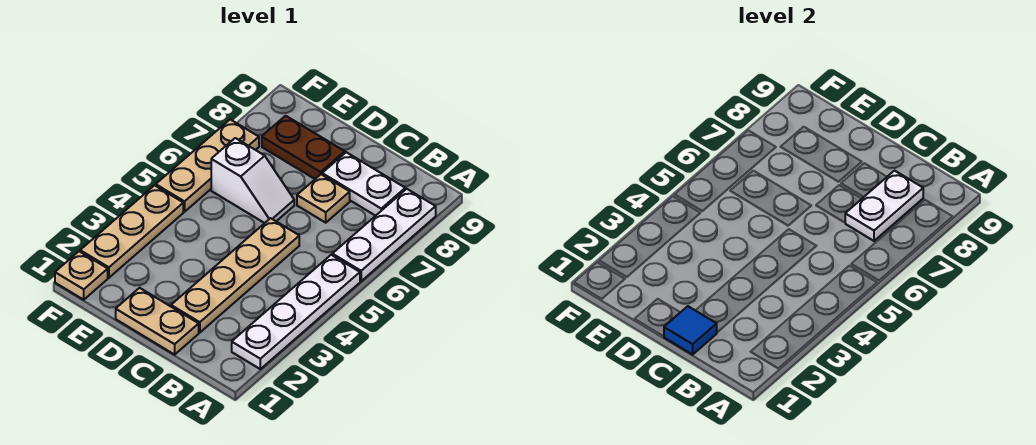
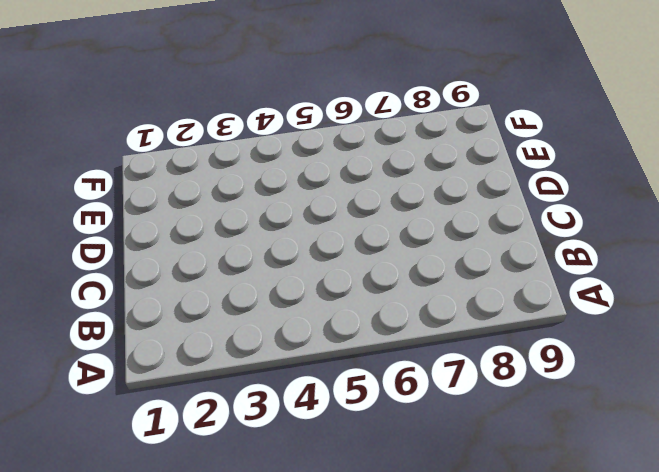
none -> white plate A2:A5 level 1
none -> white plate A6:A8 level 1
none -> white plate B8:C8 level 1

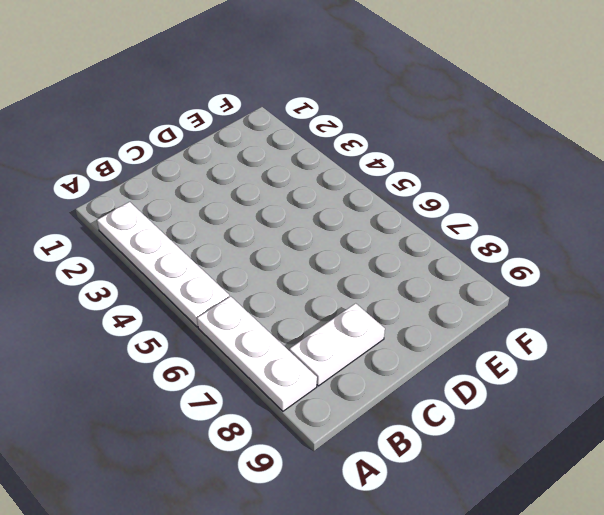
none -> tan plate C1:D1 level 1
none -> tan plate C2:C5 level 1
none -> tan plate C7 level 1

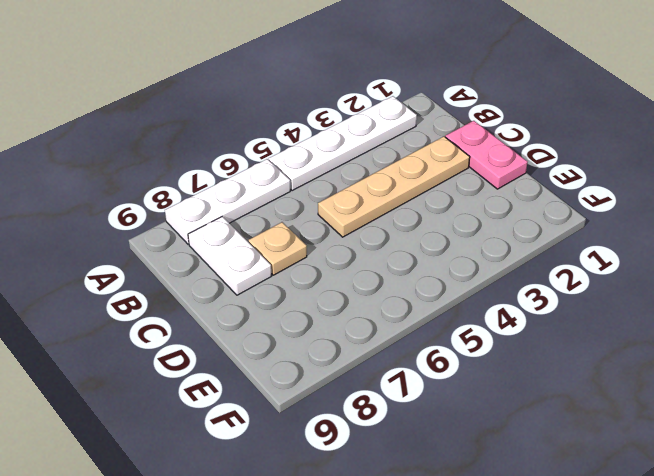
pink plate C1:D1 level 1 -> tan plate C1:D1 level 1
none -> white slope D6:E6 level 1 top E
none -> brown plate D8:E8 level 1
none -> tan plate F1 level 1

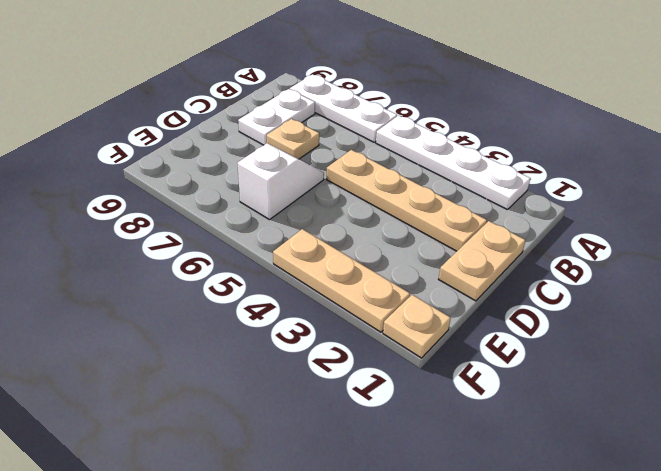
none -> brown plate D8:E8 level 1
none -> tan plate F5:F7 level 1
none -> white plate B7:B8 level 2

